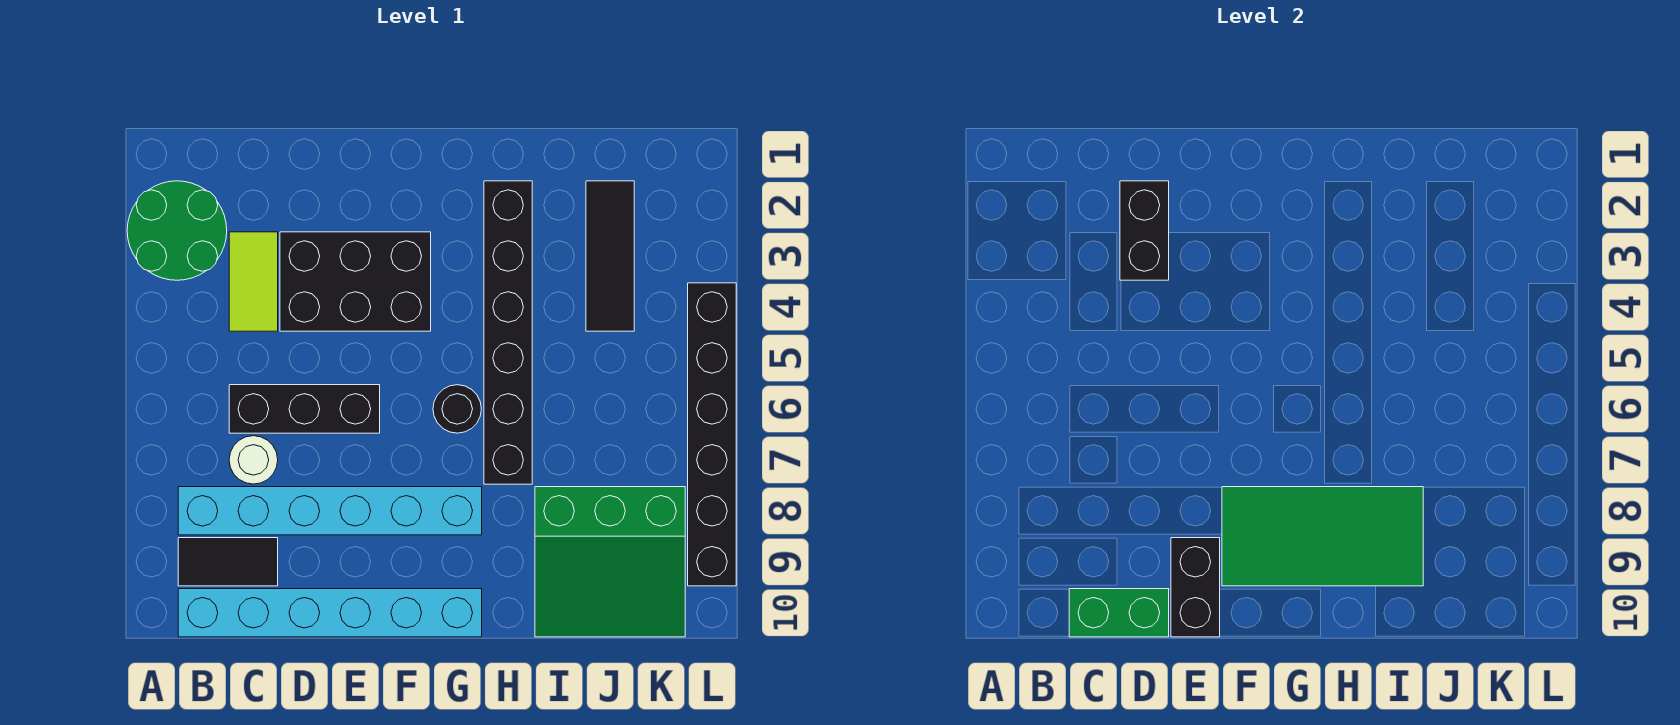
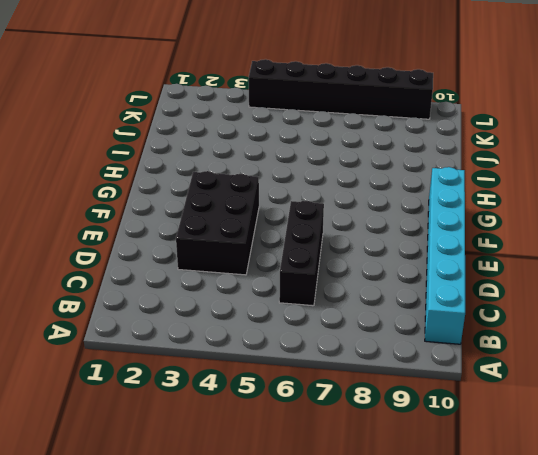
none -> green round brick A2:B3 level 1
none -> cyan brick B8:G8 level 1
none -> black tile B9:C9 level 1

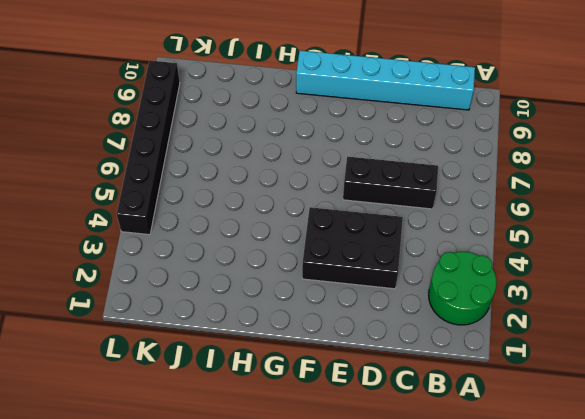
none -> cyan brick B8:G8 level 1
none -> black tile B9:C9 level 1
none -> lime tile C3:C4 level 1

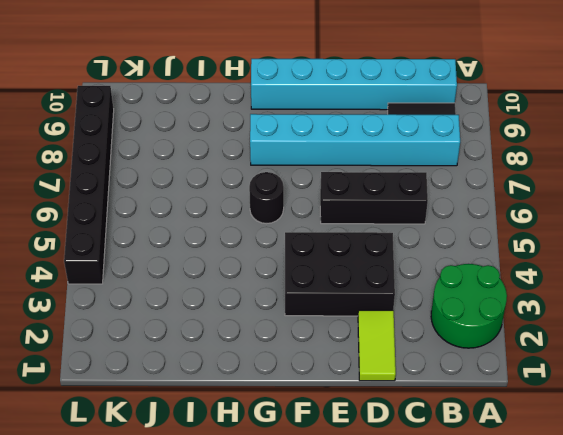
lime tile D1:D2 level 1 -> lime tile C3:C4 level 1
none -> white round brick C7 level 1
none -> black brick H2:H7 level 1
none -> green slope I8:K10 level 1 top 8

